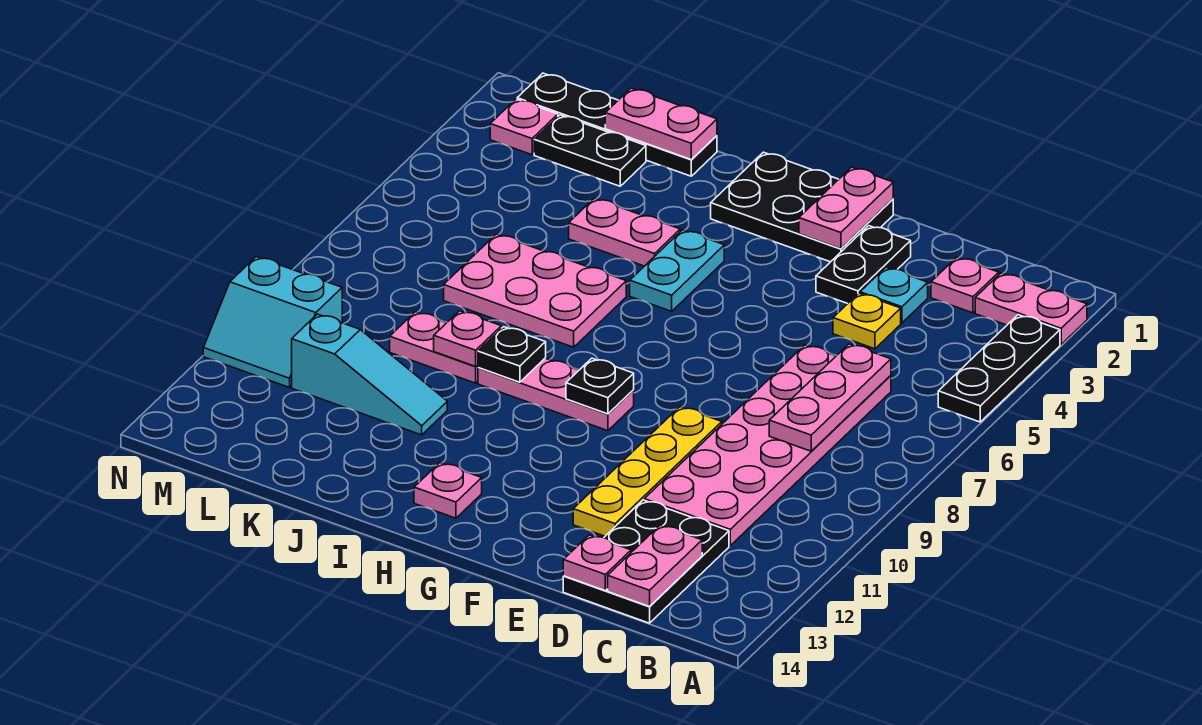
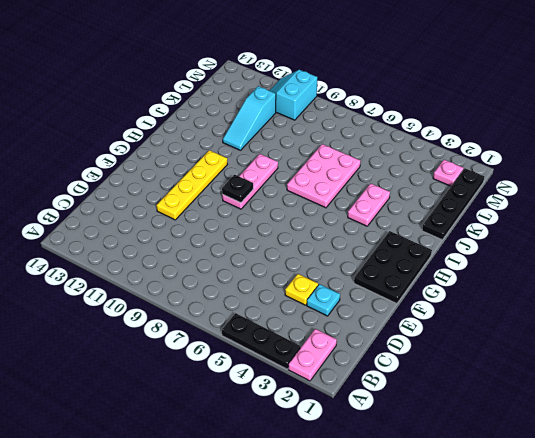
yellow plate E11:H11 level 1 -> yellow plate E9:E12 level 1
none -> pink plate C2 level 1
none -> pink plate C6:D11 level 1
none -> black plate C12:D14 level 1

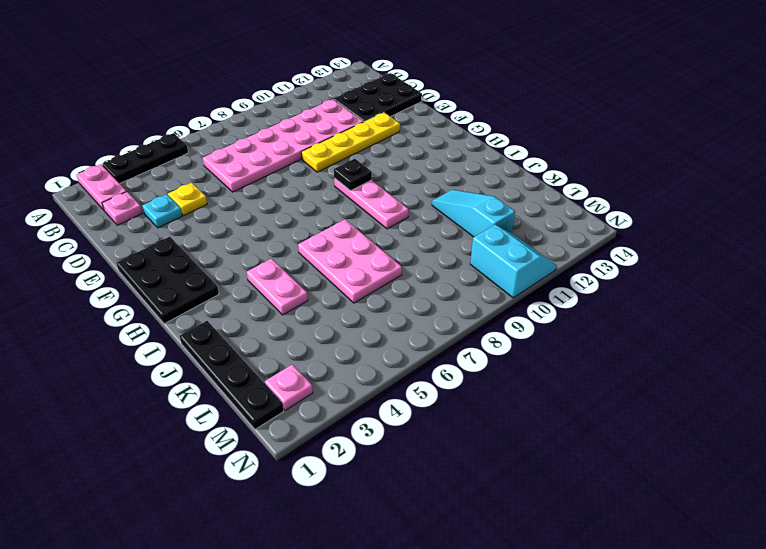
none -> black plate E2:E3 level 1
none -> cyan plate H4:H5 level 1
none -> pink plate H13 level 1

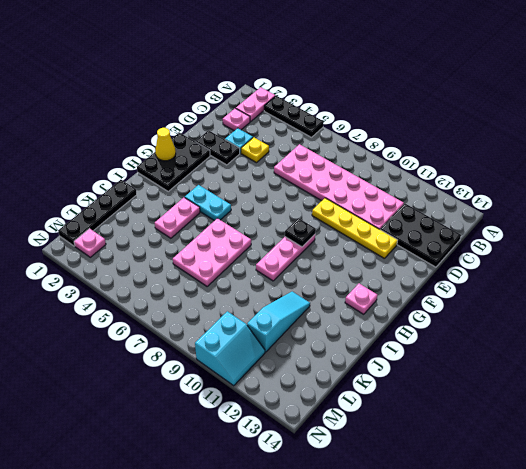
yellow cone G1 level 2 -> none
none -> pink plate J9:K9 level 1
none -> black plate K2:L2 level 1
none -> pink plate C6:C8 level 2

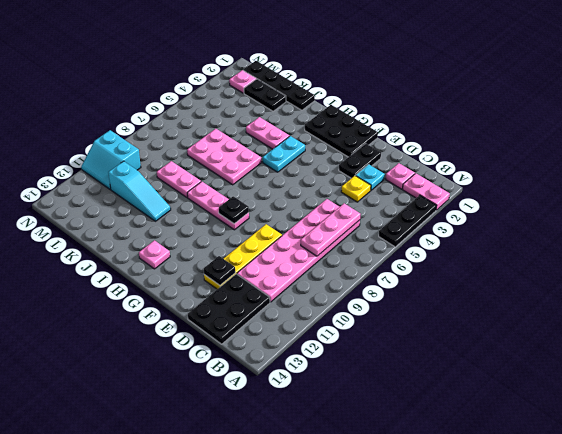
black plate E12 level 2 -> black plate I9 level 2
none -> pink plate C13:C14 level 2
none -> pink plate D14 level 2
none -> pink plate F1:F2 level 2

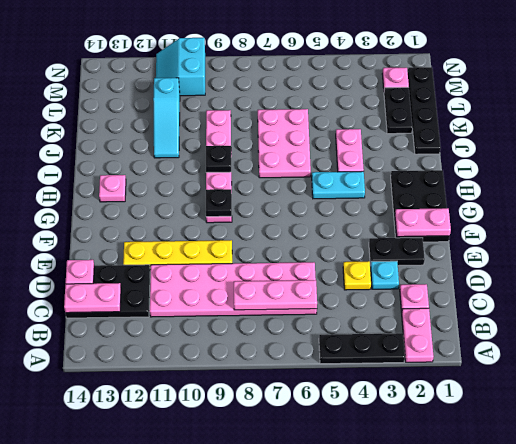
none -> pink plate J1:K1 level 2
none -> pink plate J9 level 2

